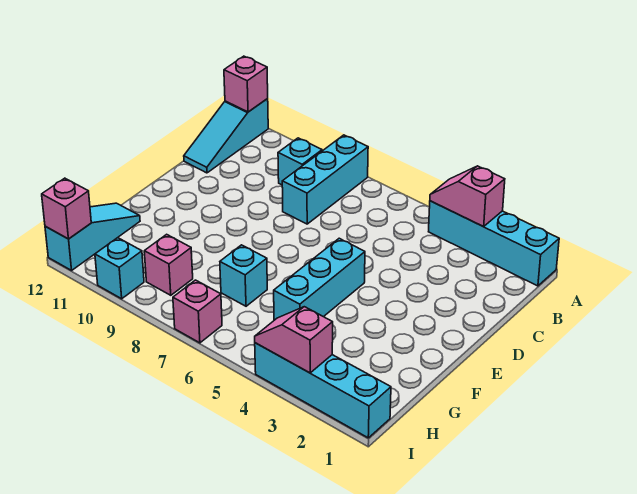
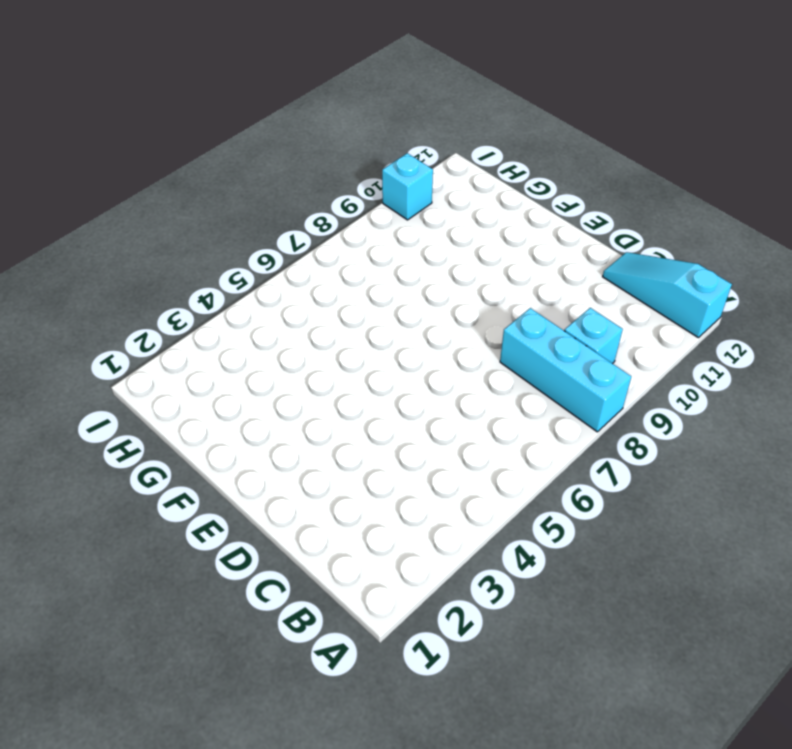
none -> cyan brick A1:A4 level 1
none -> cyan brick E5:G5 level 1
none -> cyan brick G7 level 1

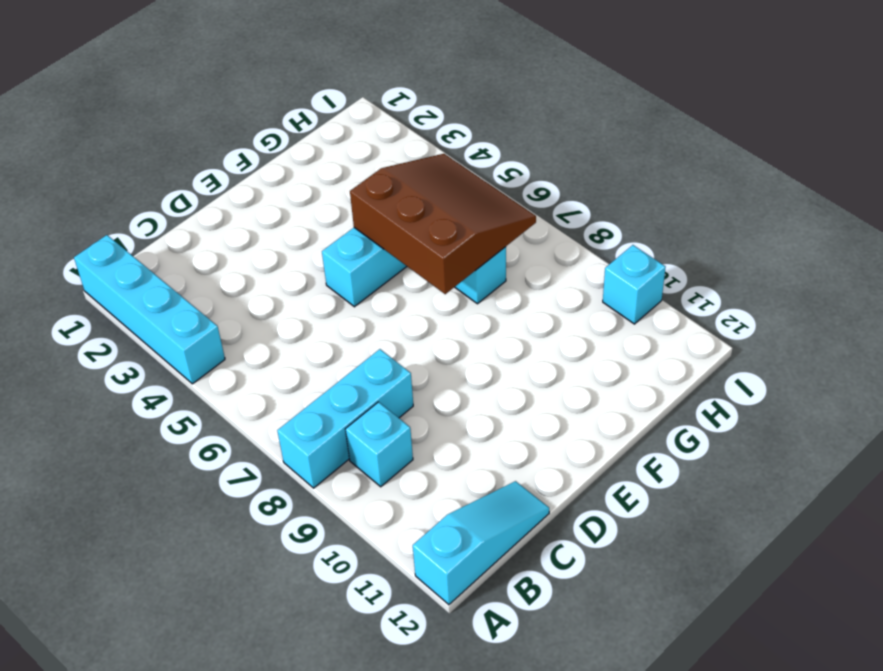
brown slope F5:H7 level 2 top F -> none
none -> cyan slope G12:I12 level 1 top I
none -> pink brick H9 level 1
none -> cyan brick I1:I4 level 1

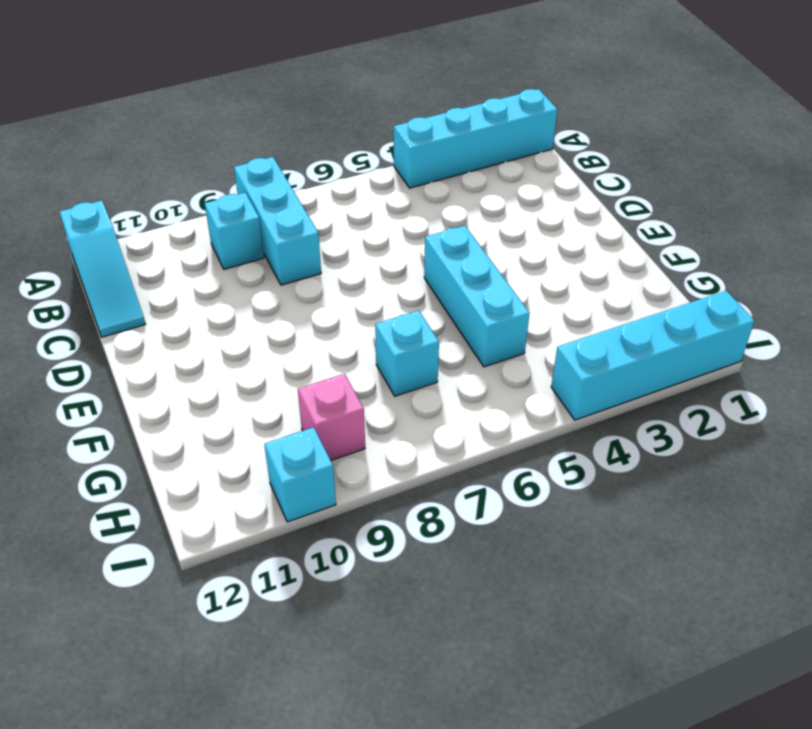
none -> cyan slope G12:I12 level 1 top I
none -> pink brick I7 level 1
none -> pink slope A3:A4 level 2 top 3

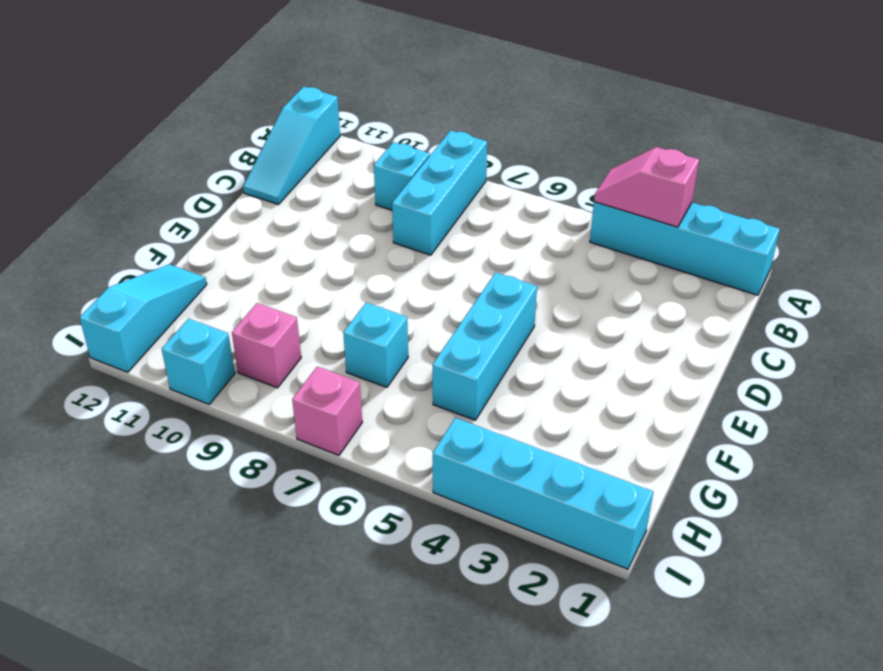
none -> pink brick A12 level 2
none -> pink slope I3:I4 level 2 top 3
none -> pink brick I12 level 2

